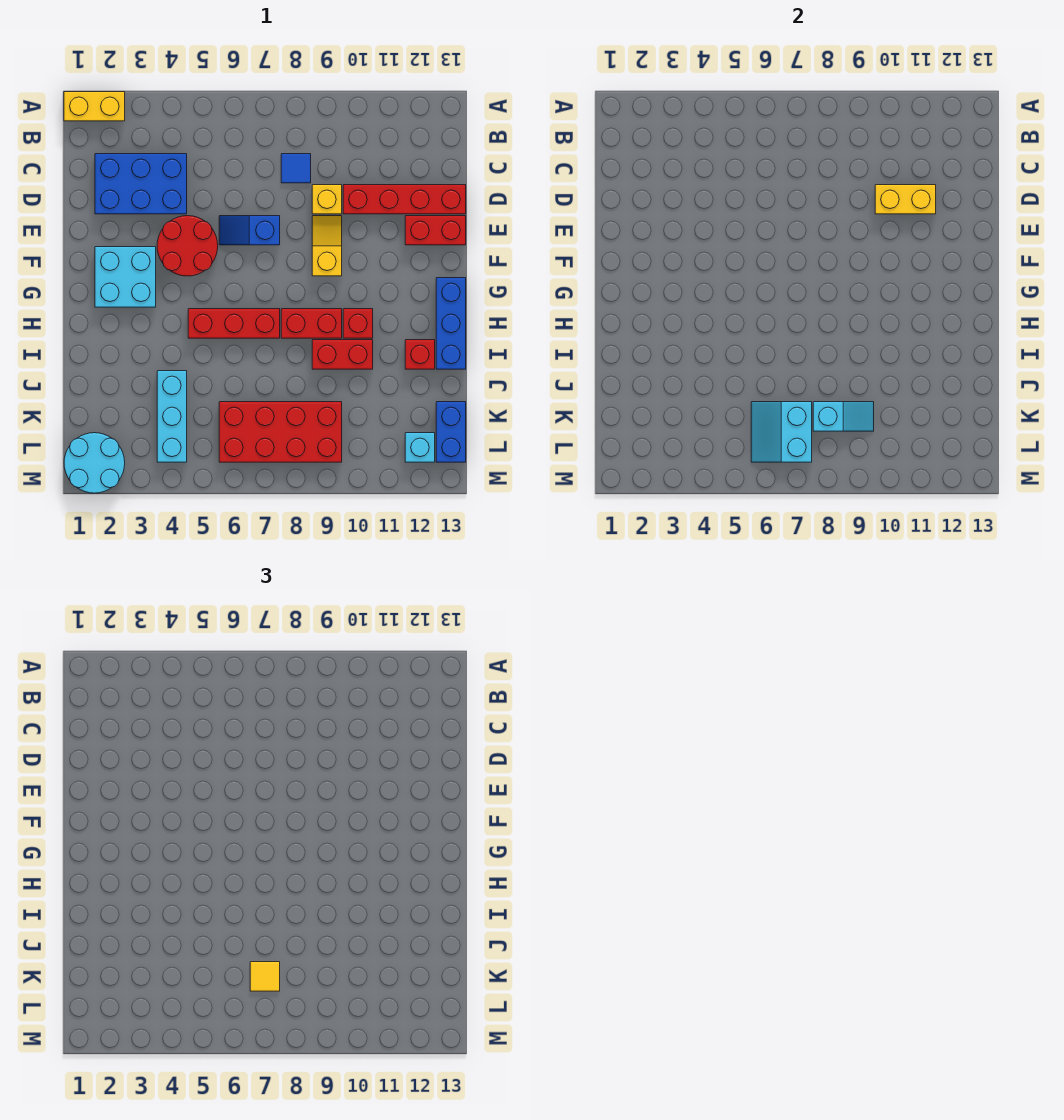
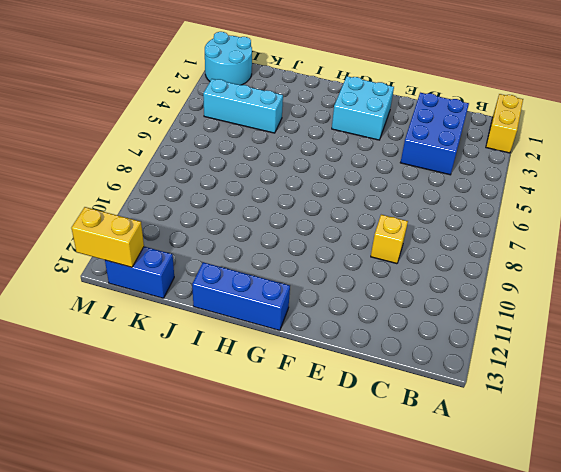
yellow brick L13:M13 level 2 -> yellow brick D10:D11 level 2
none -> blue tile C8 level 1
none -> red brick D10:D13 level 1
none -> red round brick E4:F5 level 1

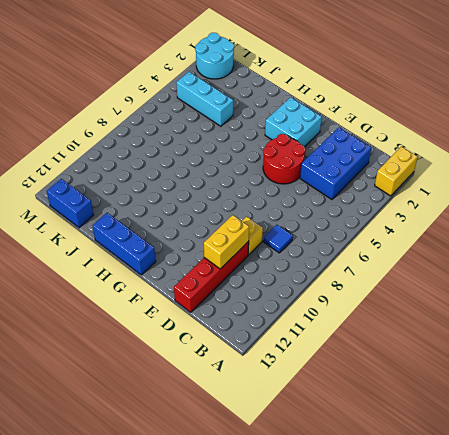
none -> blue slope E6:E7 level 1 top 7
none -> yellow slope E9:F9 level 1 top F
none -> red brick E12:E13 level 1

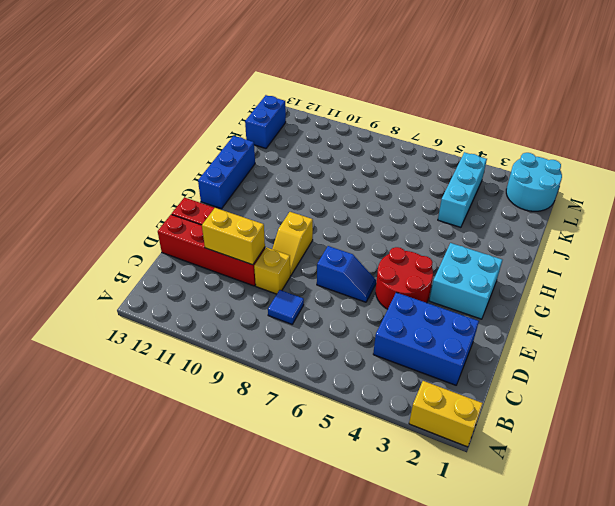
none -> red brick H5:H7 level 1
none -> red brick H8:H9 level 1
none -> red brick H10 level 1

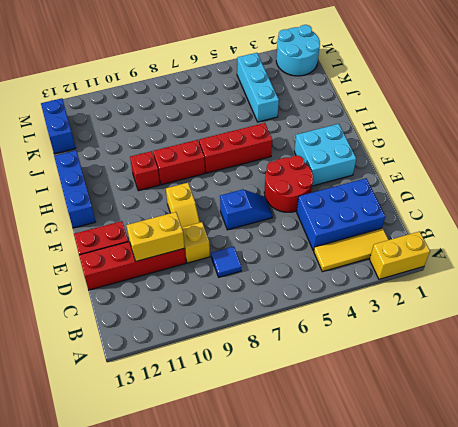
yellow tile B2:B4 level 1 -> none
none -> red brick I9:I10 level 1
none -> red brick I12 level 1
none -> red brick K6:L9 level 1

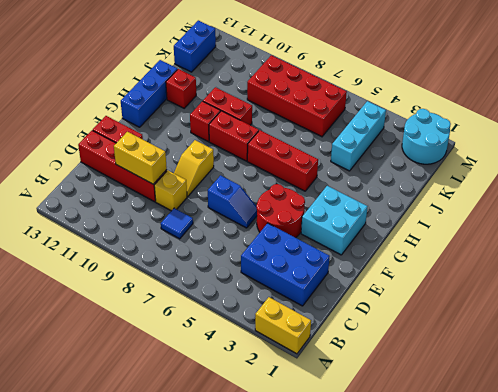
none -> cyan brick L12 level 1
none -> cyan slope K6:L7 level 2 top 7
none -> cyan slope K8:K9 level 2 top 8

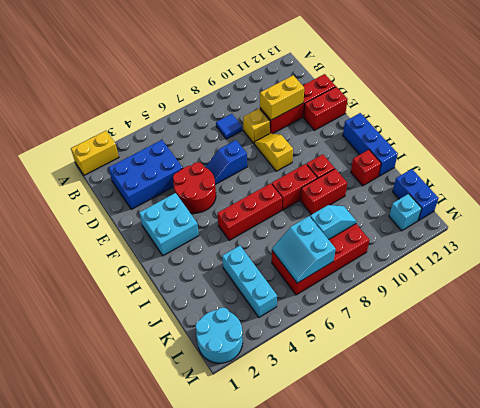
none -> yellow tile K7 level 3

